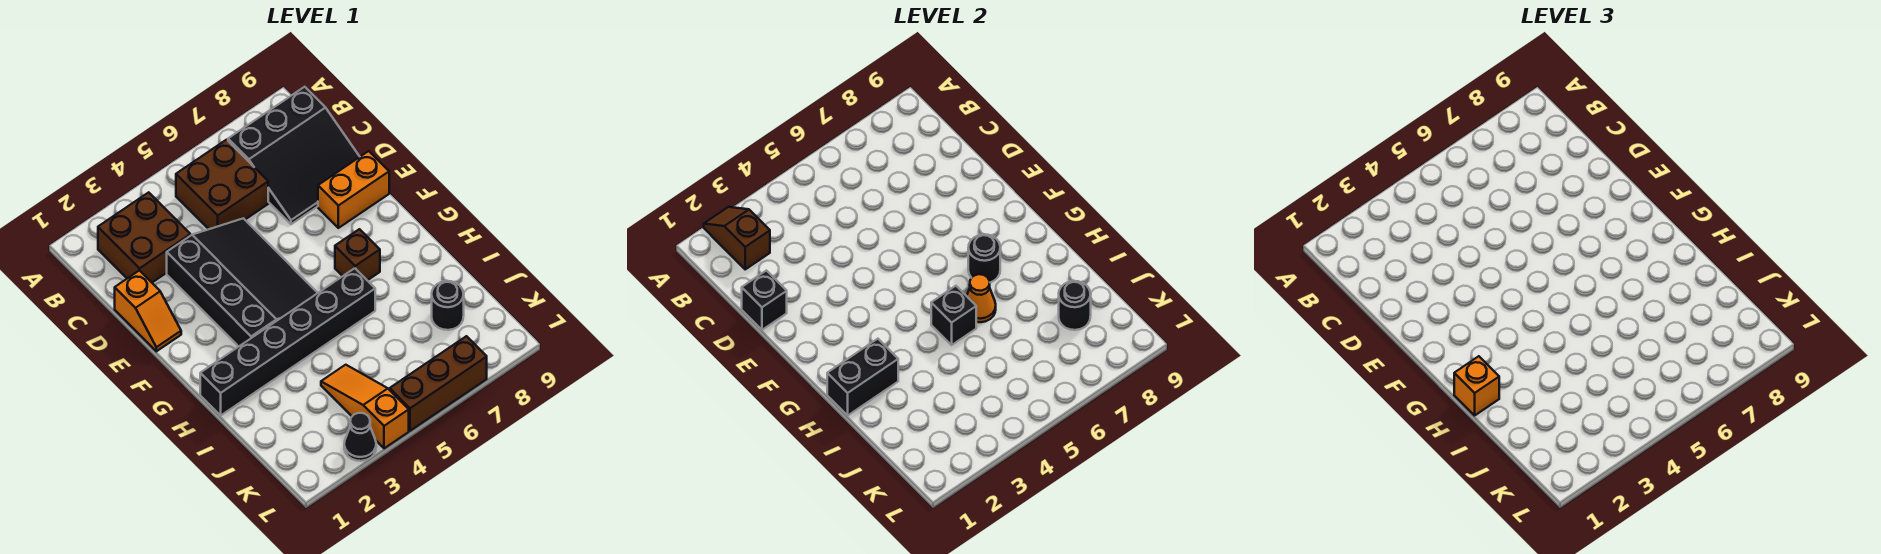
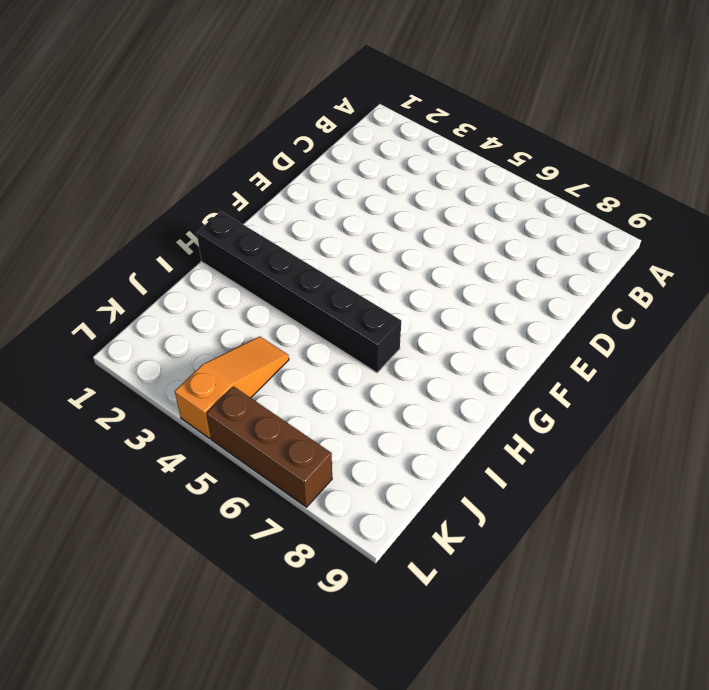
none -> brown brick B2:C3 level 1
none -> brown brick B5:C6 level 1
none -> black slope B7:D9 level 1 top B

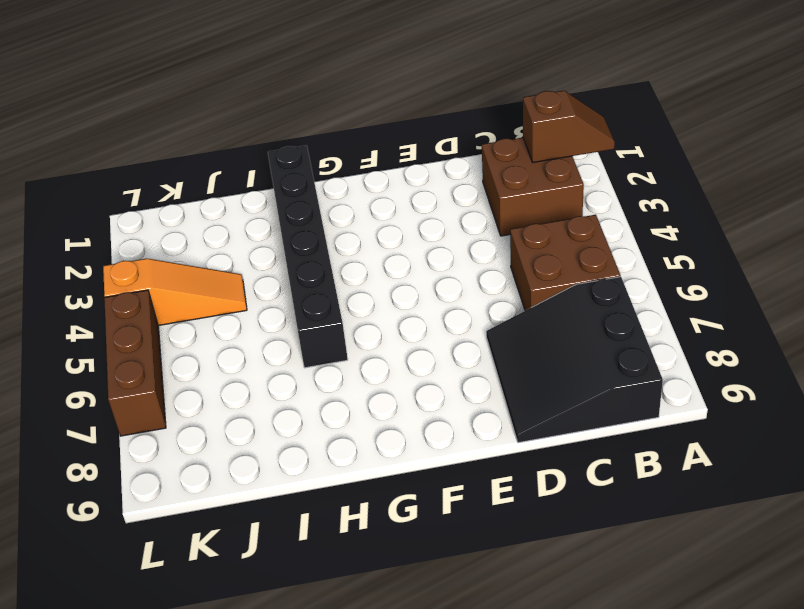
none -> orange slope D1:E1 level 1 top D
none -> black slope D3:G5 level 1 top 3
none -> orange brick E8:E9 level 1

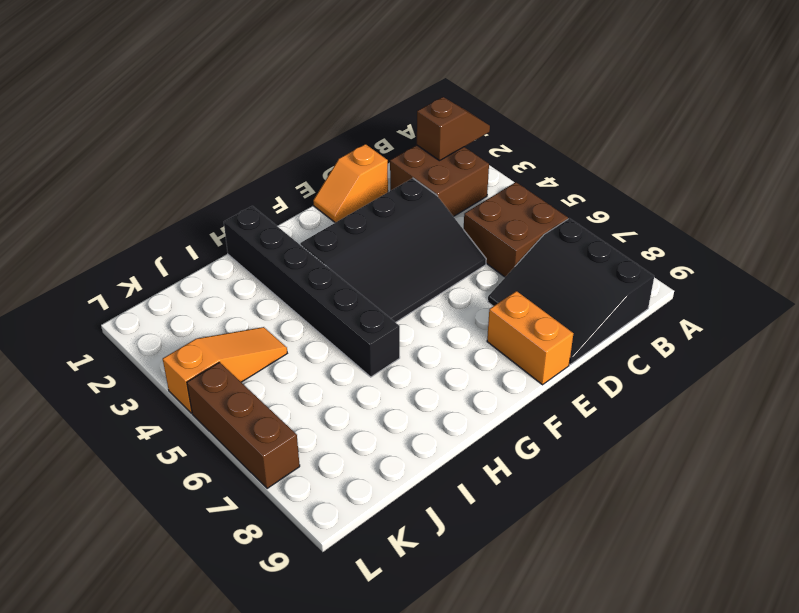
none -> brown brick G7 level 1
none -> black round brick J8 level 1
none -> black cone L3 level 1

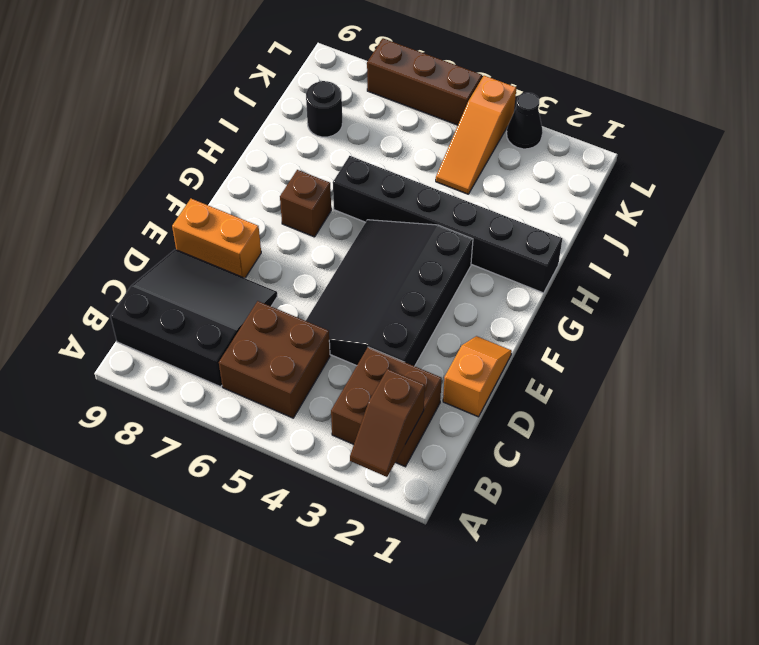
none -> black brick D1 level 2
none -> black round brick G7 level 2
none -> black brick H1:H2 level 2

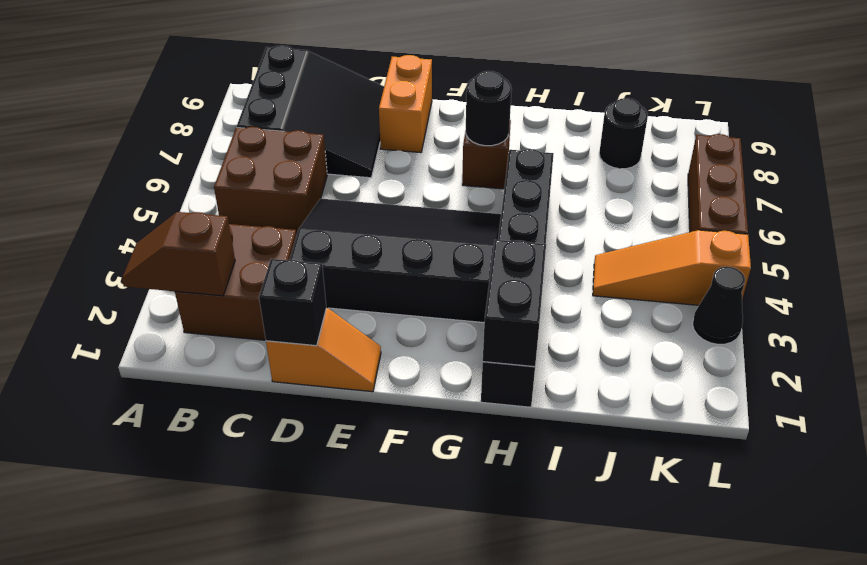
none -> black brick H5 level 2
none -> orange cone H6 level 2
none -> black round brick J8 level 2

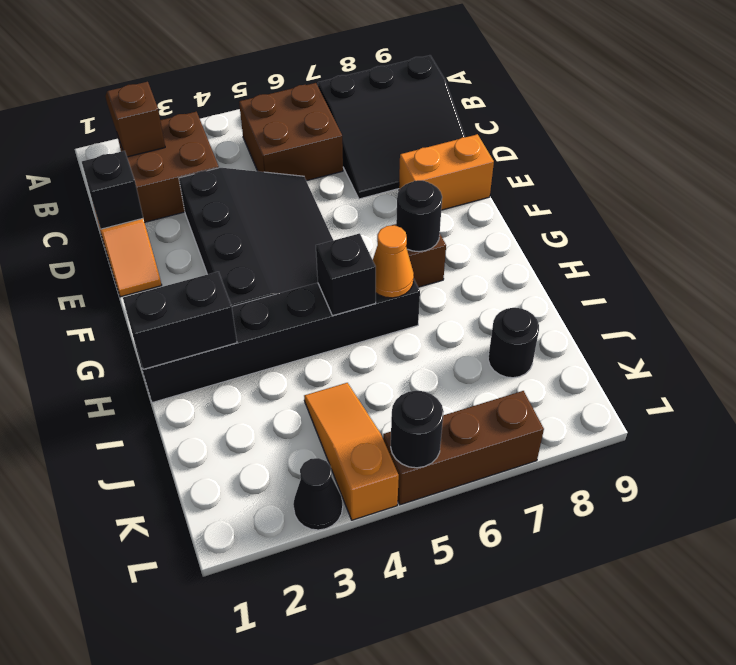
black round brick L5 level 2 -> black round brick J8 level 2
none -> orange brick H1 level 3

